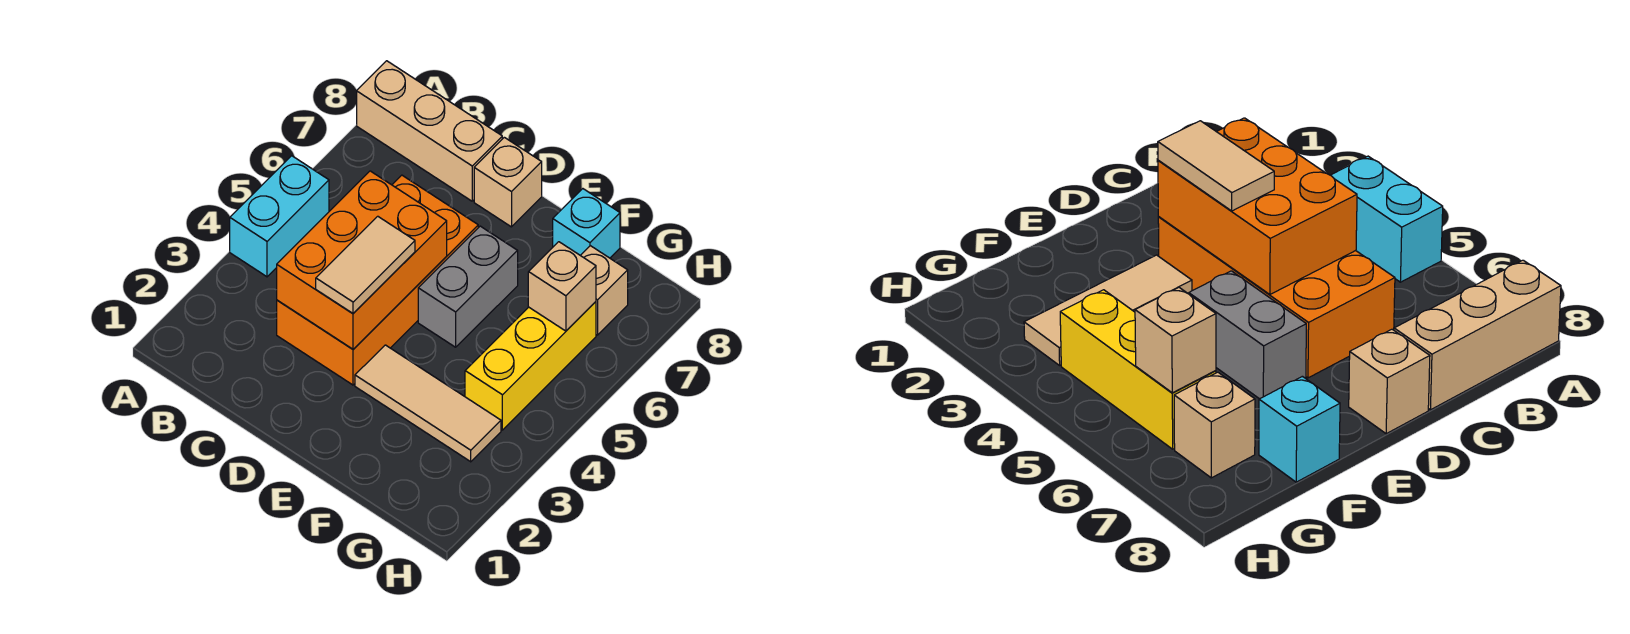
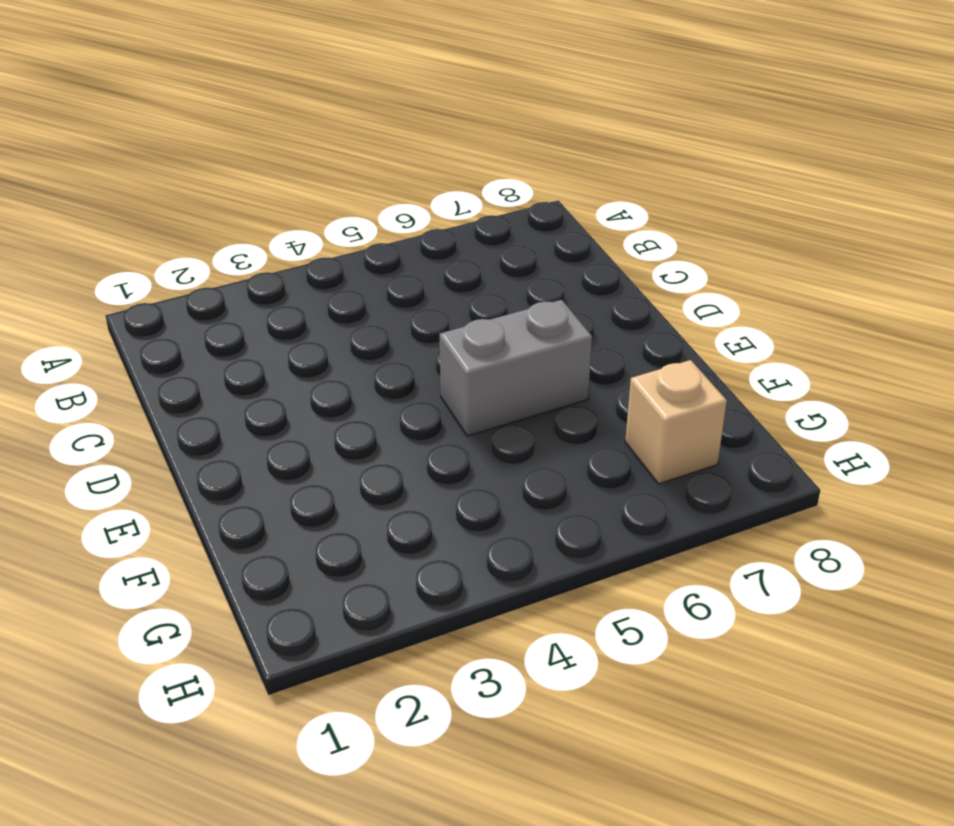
none -> cyan brick A4:A5 level 1
none -> tan brick A8:C8 level 1
none -> orange brick C3:D6 level 1

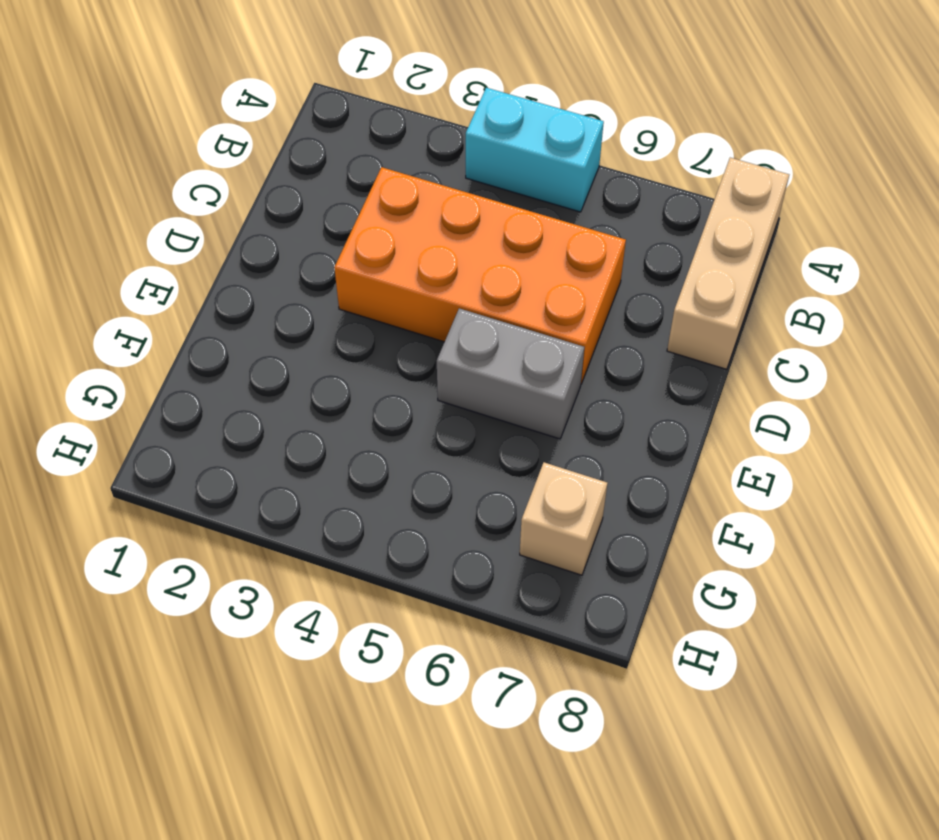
none -> tan brick D8 level 1
none -> tan tile E3:G3 level 1
none -> cyan brick F8 level 1

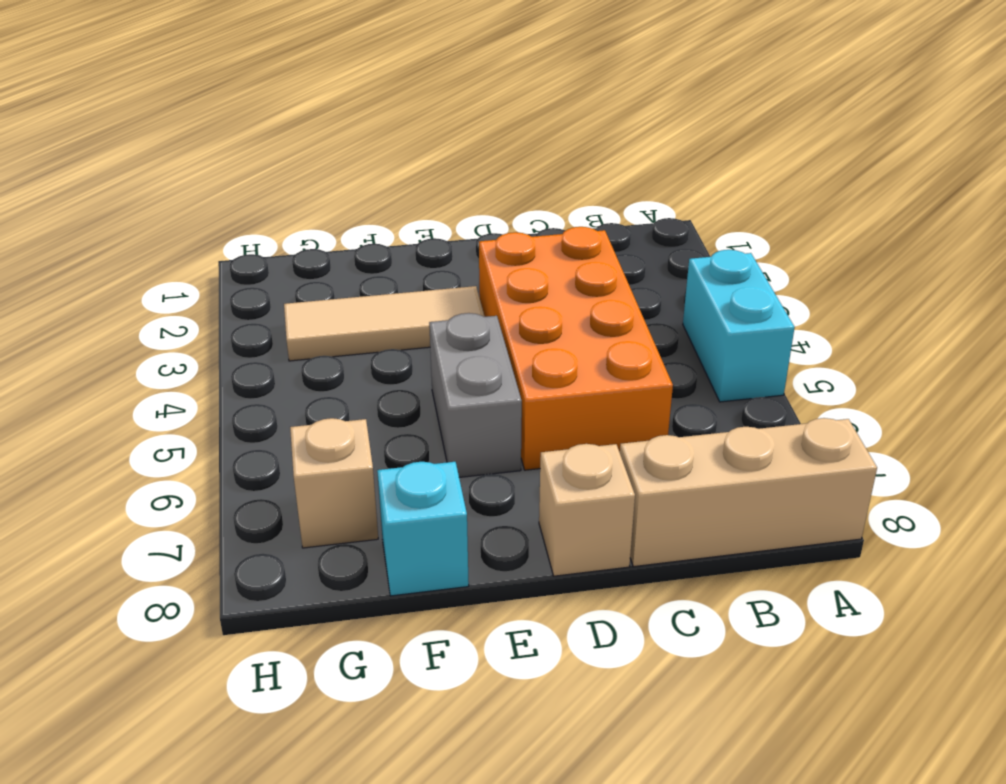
none -> yellow brick G4:G6 level 1
none -> orange brick C3:D5 level 2
none -> tan brick G6 level 2

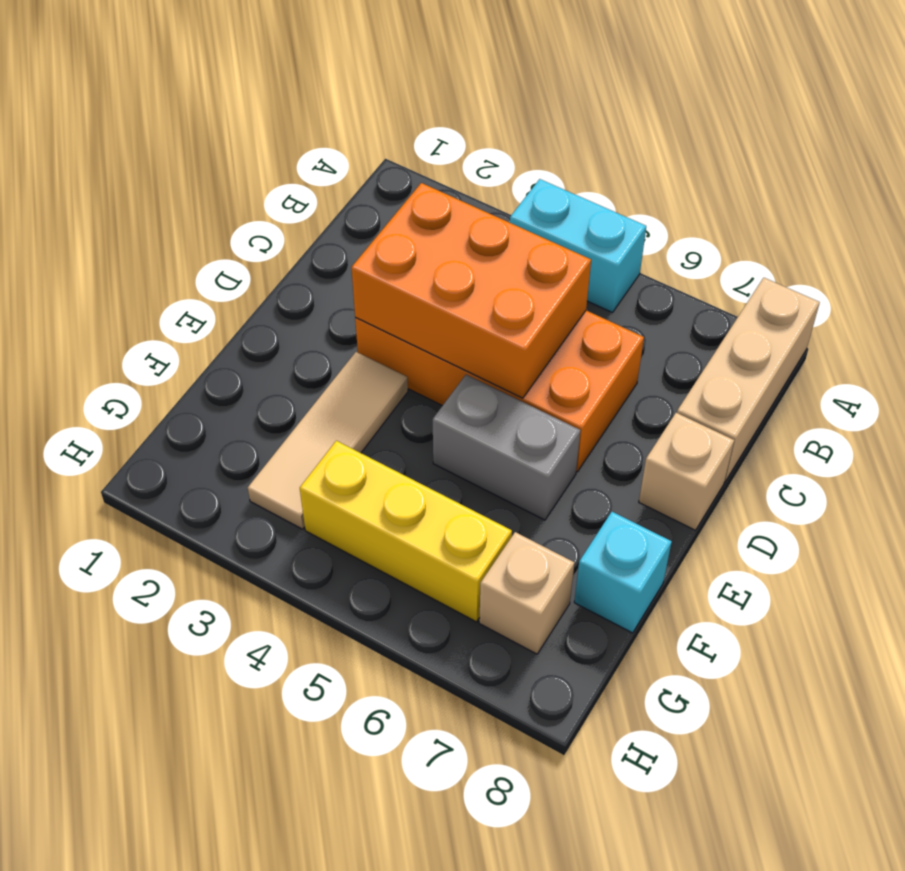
none -> tan brick G6 level 2
none -> tan tile D3:D4 level 3

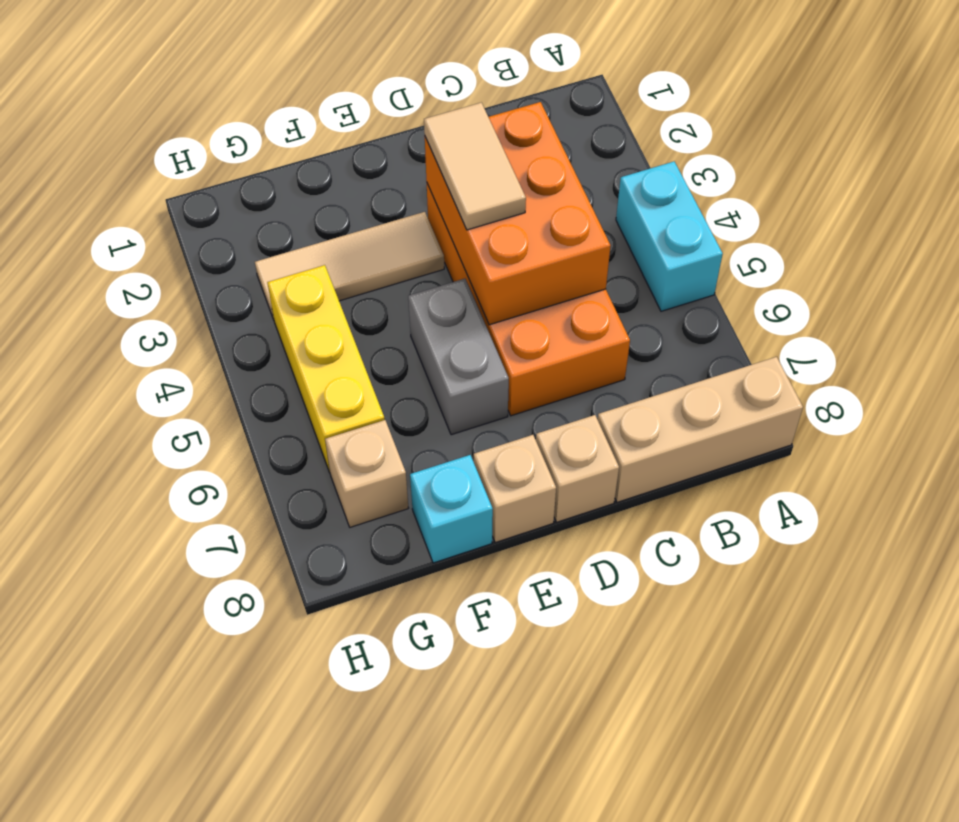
tan brick E8 level 1 -> tan brick G6 level 2

